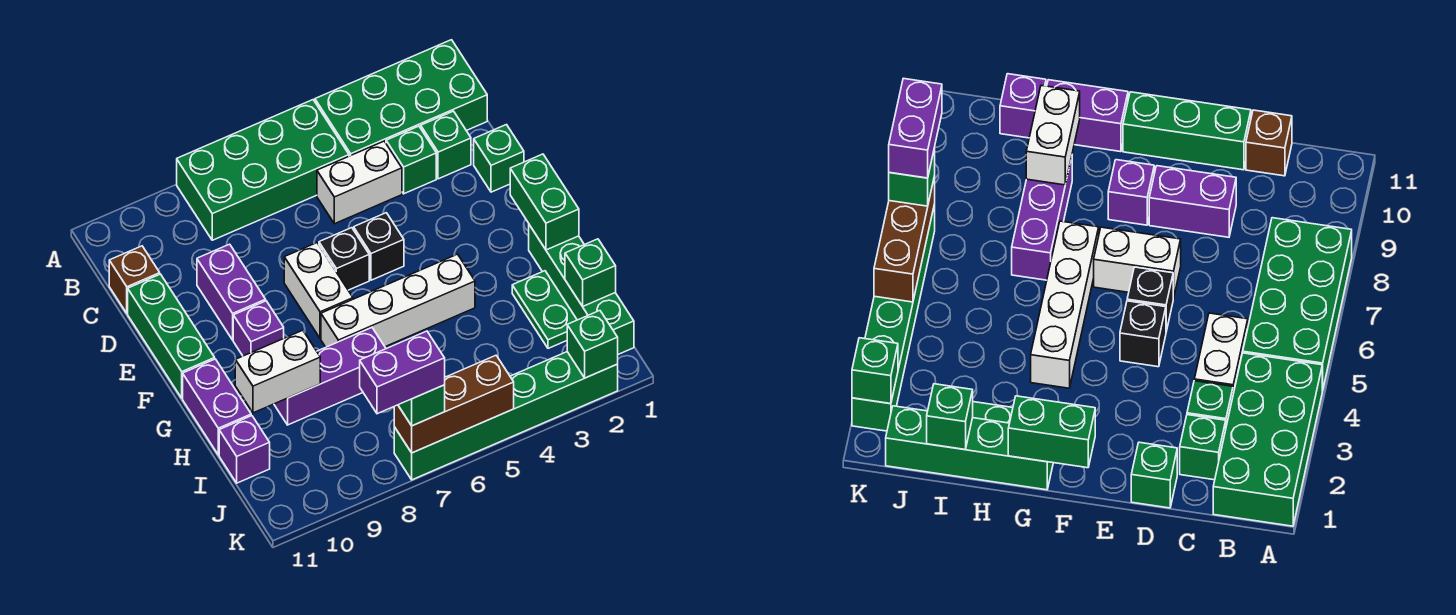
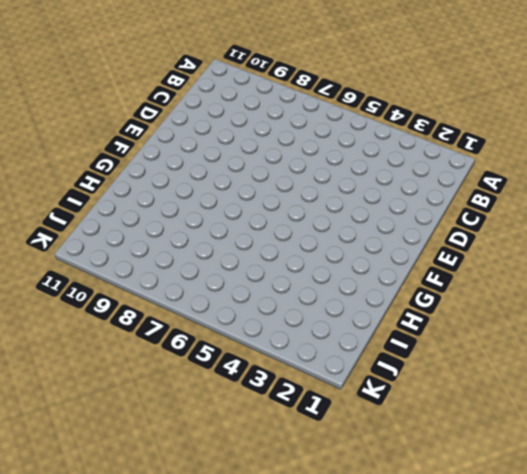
none -> green brick A1:B4 level 1
none -> green brick A5:B8 level 1
none -> green brick C2 level 1

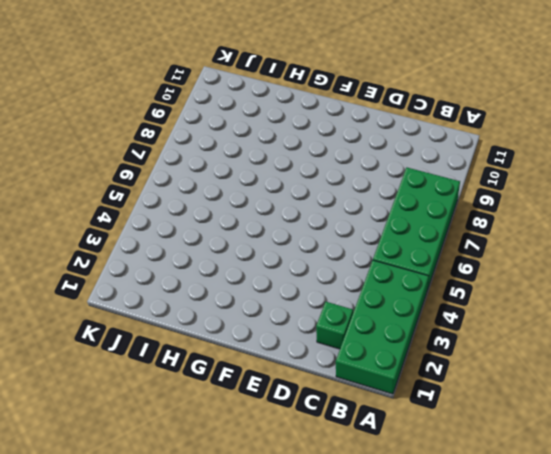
none -> green brick C3 level 1
none -> white brick C4:C5 level 1
none -> brown brick C11 level 1

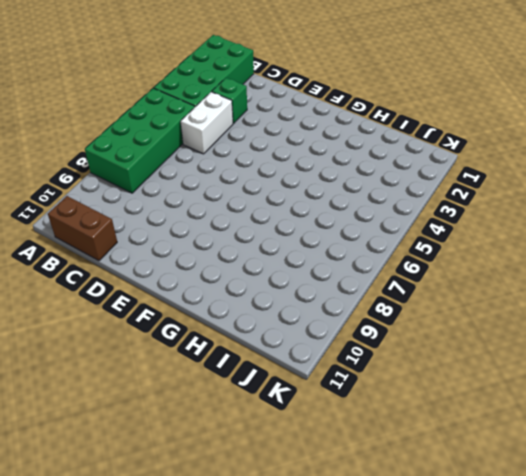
brown brick B11:C11 level 1 -> brown brick C11 level 1
none -> green brick C2 level 1
none -> green brick D1 level 1
none -> purple brick D9:E9 level 1

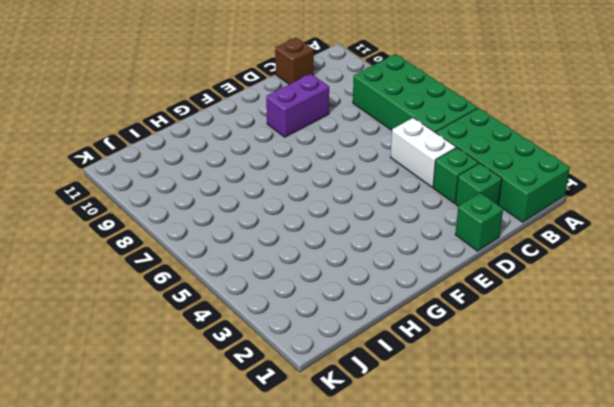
none -> green brick D11:F11 level 1
none -> black brick E5 level 1
none -> black brick E6 level 1

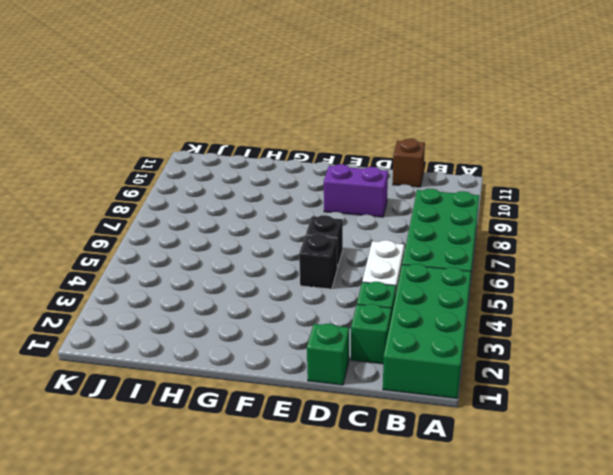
none -> green brick D11:F11 level 1
none -> white brick E7:F7 level 1
none -> purple brick F9 level 1

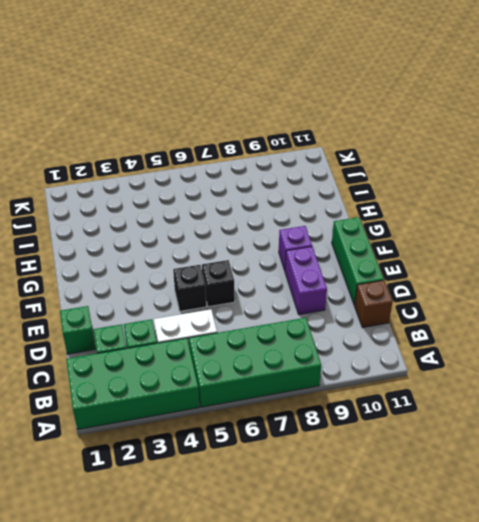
none -> white brick E7:F7 level 1
none -> green brick G1:J1 level 1
none -> white brick G4:G7 level 1

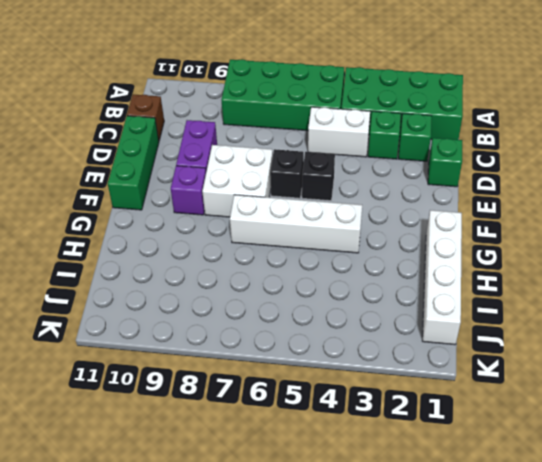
white brick E7:F8 level 1 -> white brick E7:F7 level 1
white brick G1:J1 level 1 -> green brick G1:J1 level 1
none -> purple brick G11:H11 level 1
none -> green plate H2:I2 level 1
none -> purple brick H7:H9 level 1

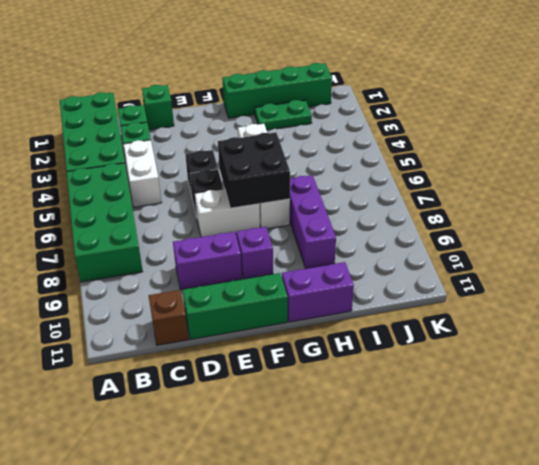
black brick F6:G7 level 2 -> none
none -> purple brick I11 level 1
none -> green brick K2:K7 level 1
none -> green brick F1:G1 level 2

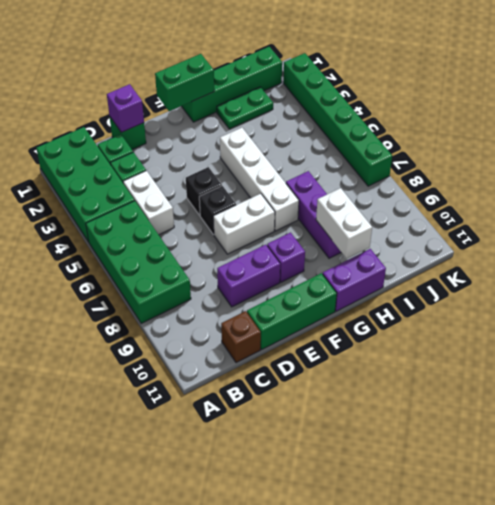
purple brick D1 level 2 -> purple brick I11 level 1
none -> green brick I1 level 2
none -> green brick K2 level 2
none -> brown brick K5:K7 level 2

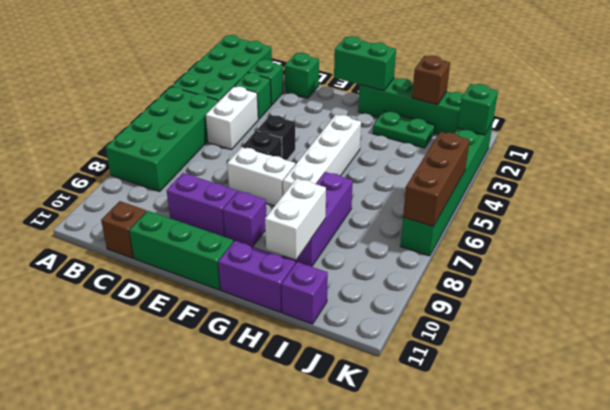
brown brick I1 level 2 -> green brick I1 level 2
none -> green brick K7 level 3
none -> purple brick K7:K8 level 4

